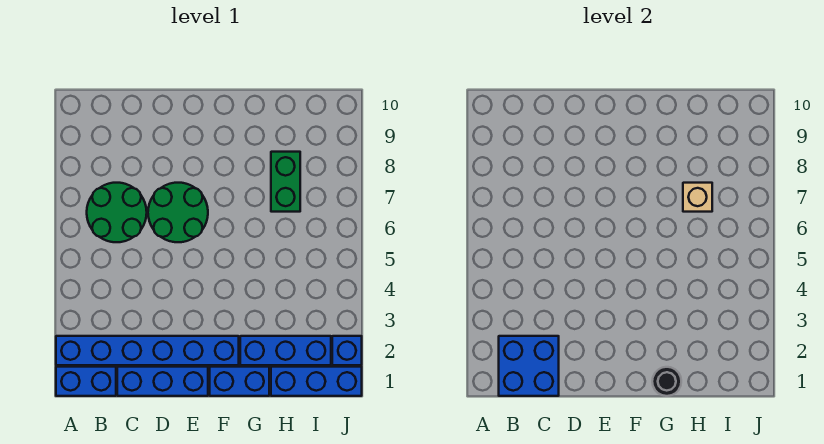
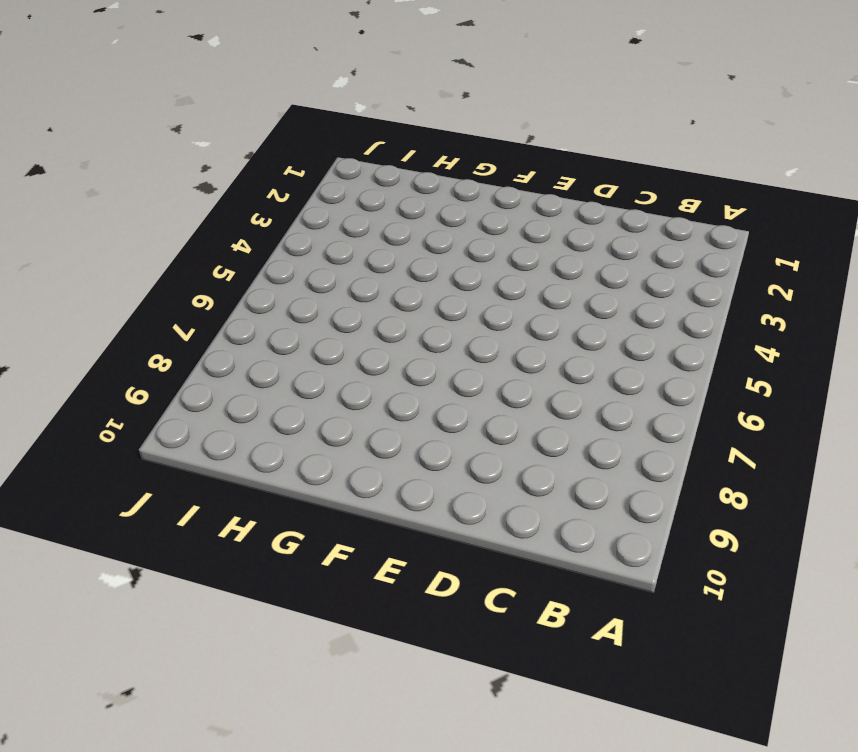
none -> blue brick A1:B1 level 1
none -> blue brick A2:F2 level 1
none -> green round brick B6:C7 level 1

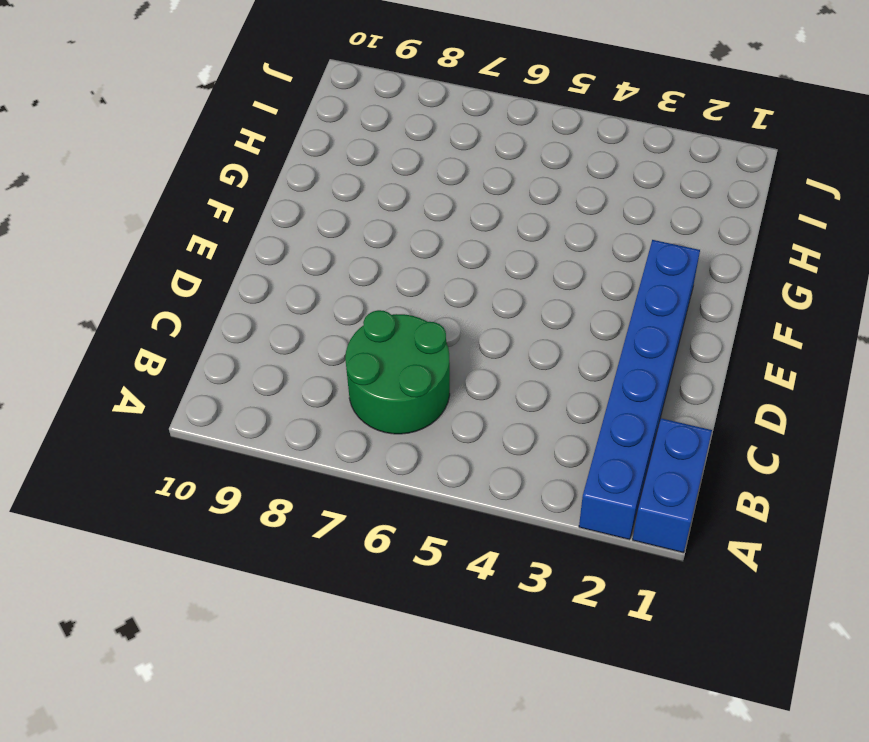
none -> blue brick C1:E1 level 1
none -> green round brick D6:E7 level 1
none -> blue brick F1:G1 level 1

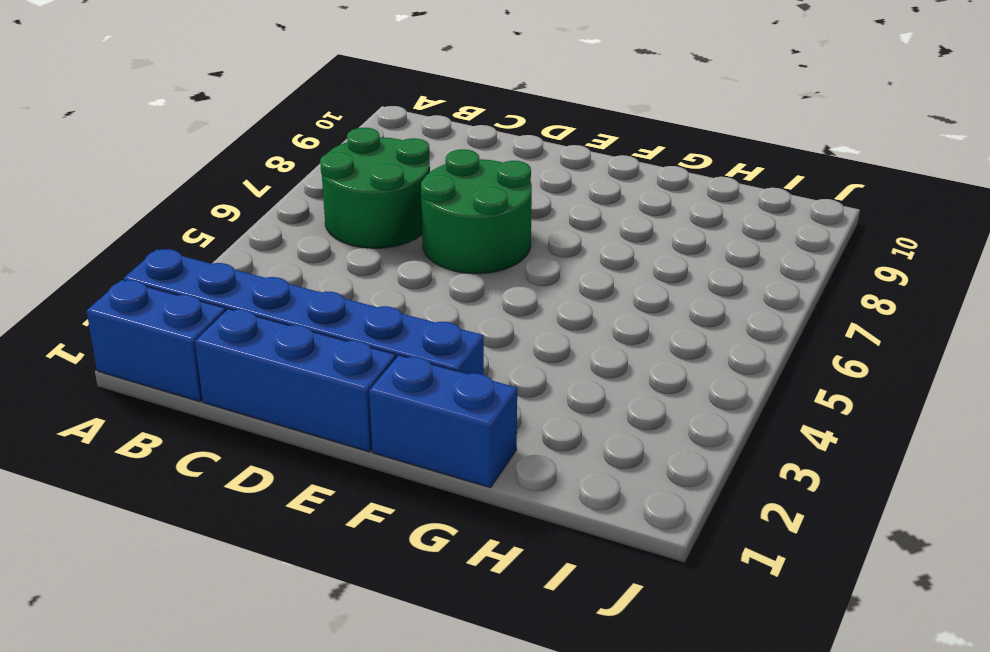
none -> blue brick G2:I2 level 1
none -> blue brick H1:J1 level 1
none -> green brick H7:H8 level 1

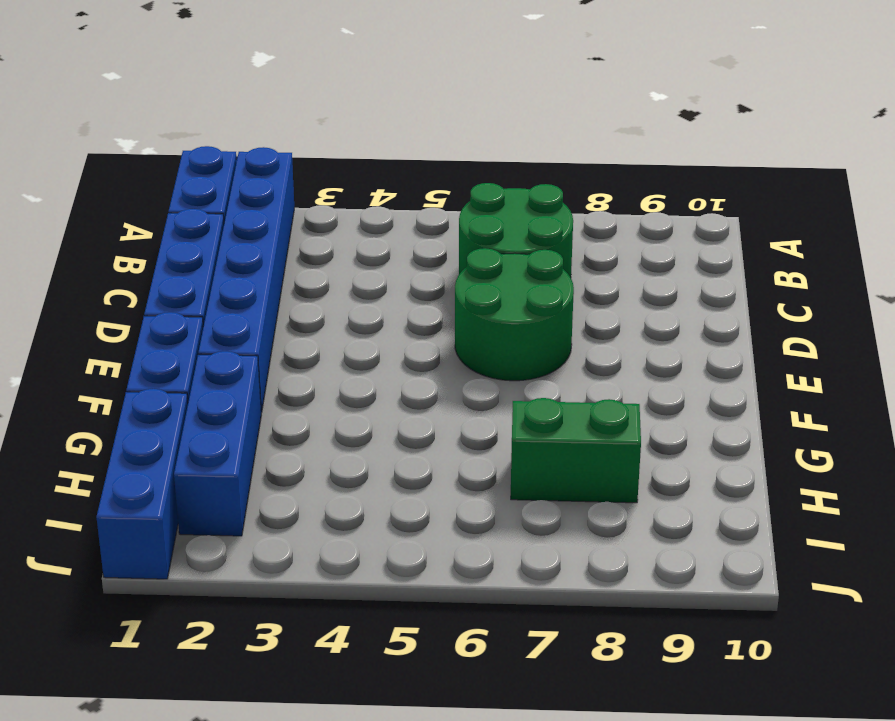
none -> blue brick J2 level 1
none -> blue brick B1:C2 level 2
none -> black round brick G1 level 2

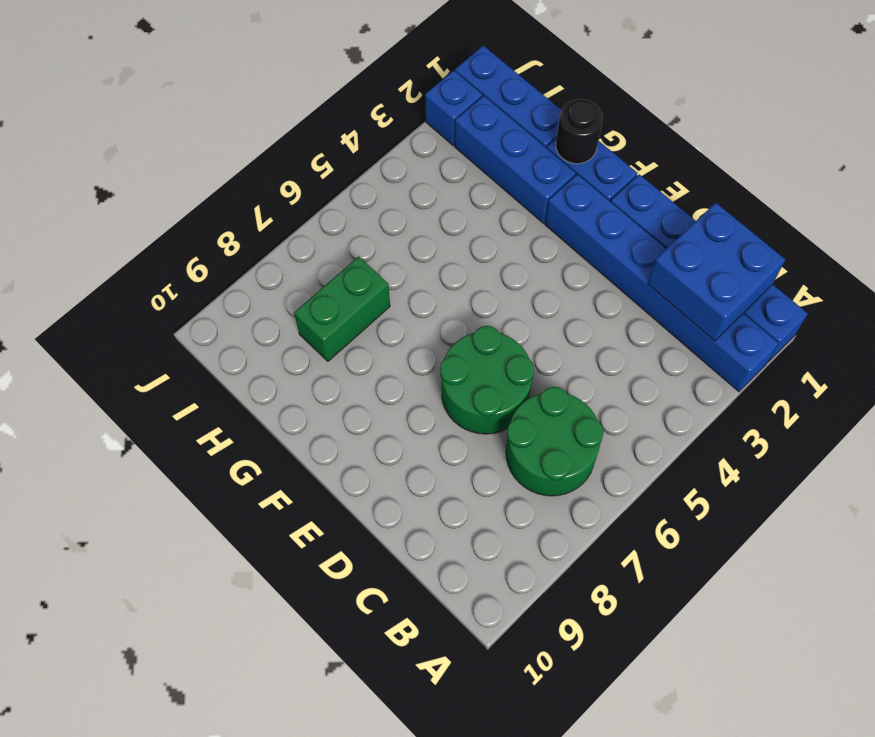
none -> tan brick H7 level 2

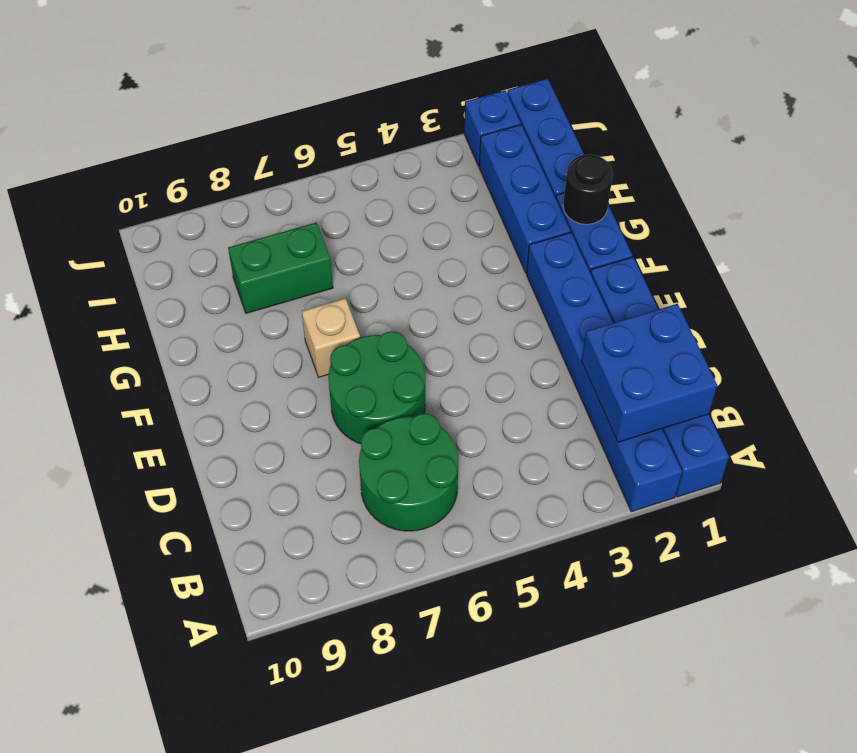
tan brick F7 level 1 -> tan brick H7 level 2

